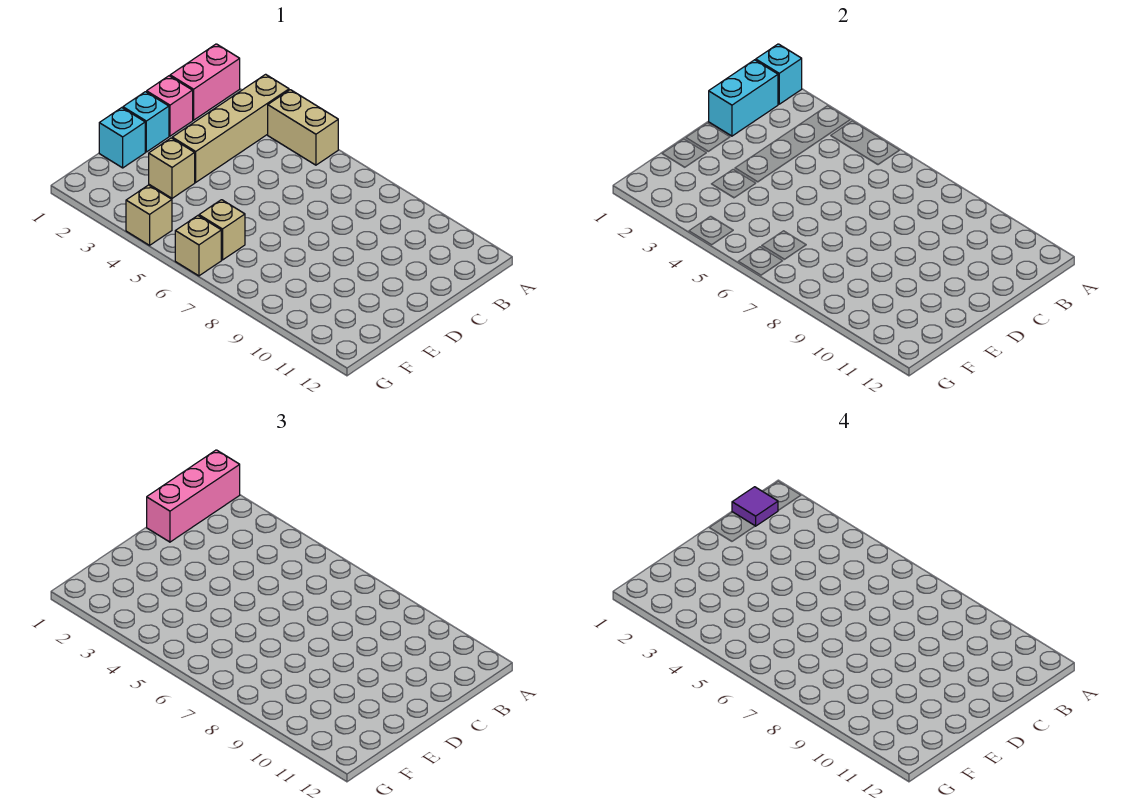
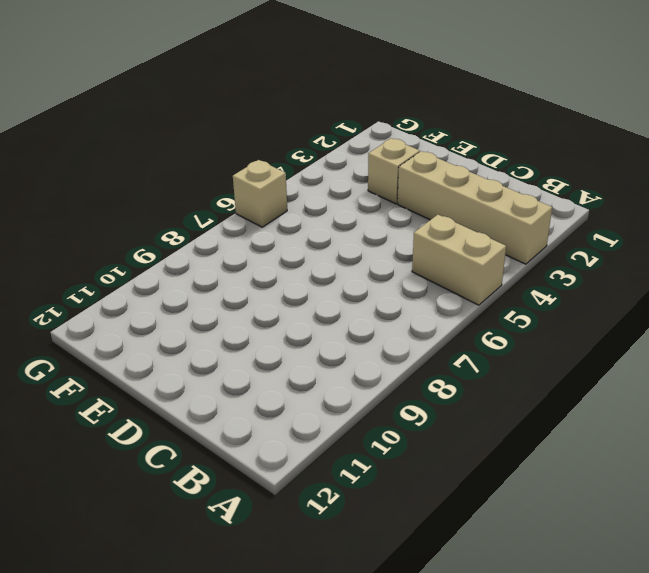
tan brick A5:B5 level 1 -> tan brick A4:A5 level 1
none -> pink brick A1:B1 level 1
none -> pink brick C1 level 1
none -> cyan brick D1 level 1

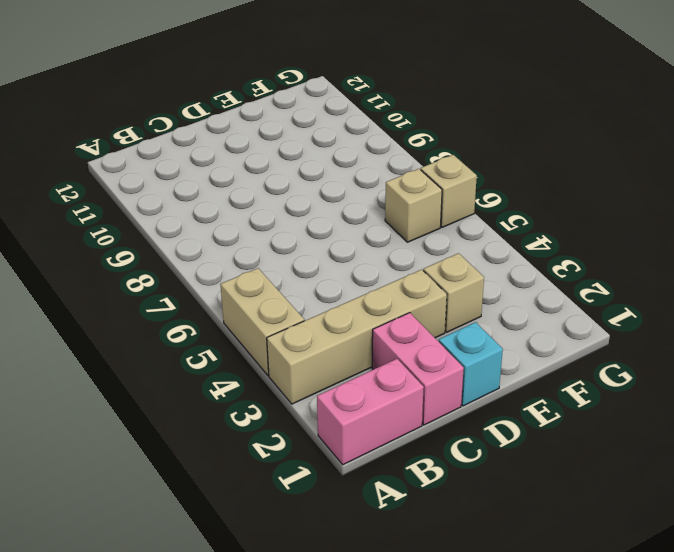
pink brick C1:C2 level 1 -> pink brick C1 level 1
none -> cyan brick E1 level 1
none -> tan brick G4 level 1
none -> cyan brick A1 level 2

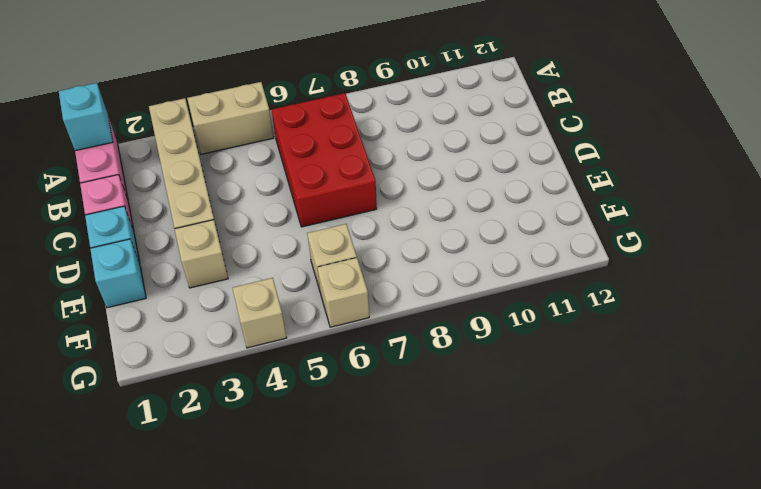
red brick B6:D7 level 1 -> none
none -> cyan brick B1:C1 level 2
none -> pink brick A1:C1 level 3
none -> purple tile B1 level 4

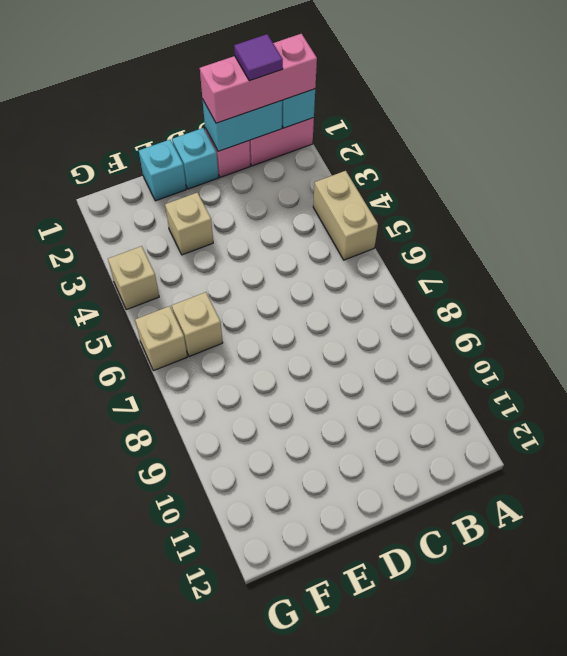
none -> tan brick A3:D3 level 1

